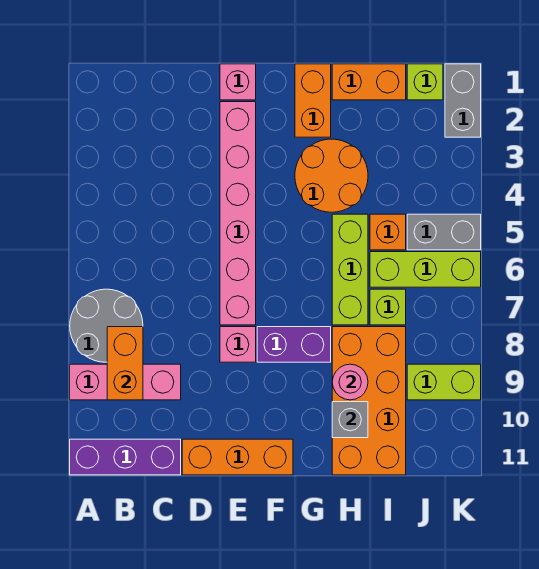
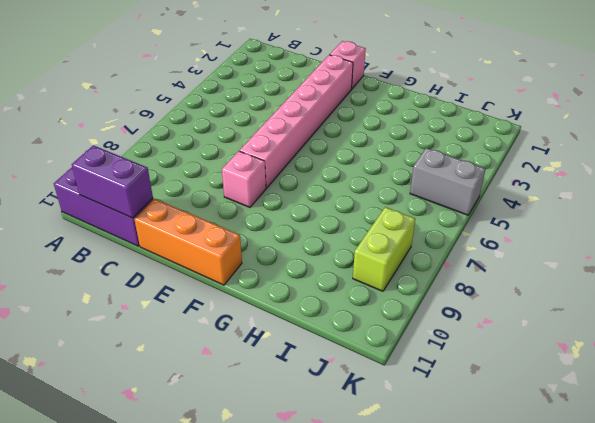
purple brick B11:C11 level 2 -> purple brick F8:G8 level 1
lime brick J8:J9 level 1 -> lime brick J9:K9 level 1
none -> grey round brick A7:B8 level 1
none -> pink brick A9:C9 level 1
none -> orange brick G1:G2 level 1

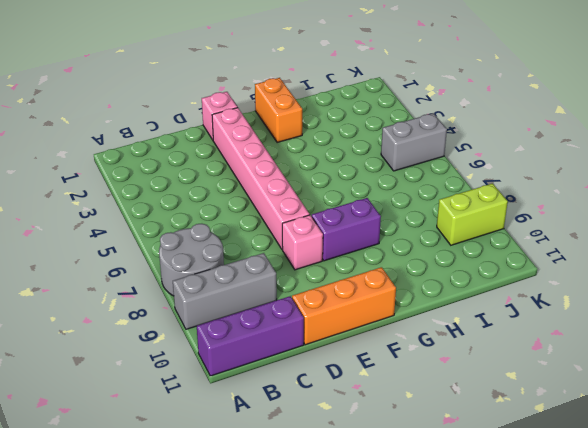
grey brick A9:C9 level 1 -> pink brick A9:C9 level 1
none -> orange round brick G3:H4 level 1
none -> orange brick H1:I1 level 1
none -> lime brick H5:H7 level 1

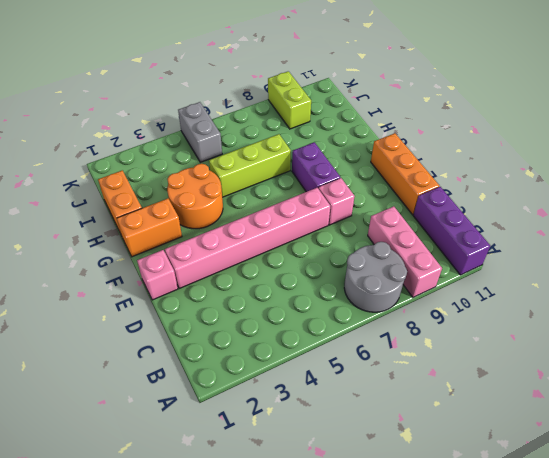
none -> orange brick H8:I11 level 1
none -> orange brick I5 level 1
none -> lime brick I6:K6 level 1

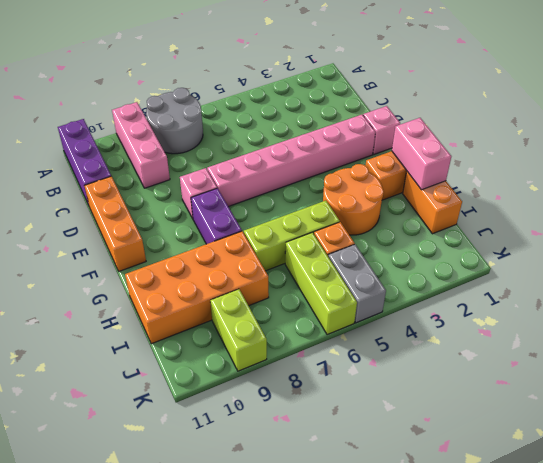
pink brick G1:H1 level 2 -> none
none -> lime brick I7 level 1
none -> lime brick J1 level 1
none -> grey brick K1:K2 level 1

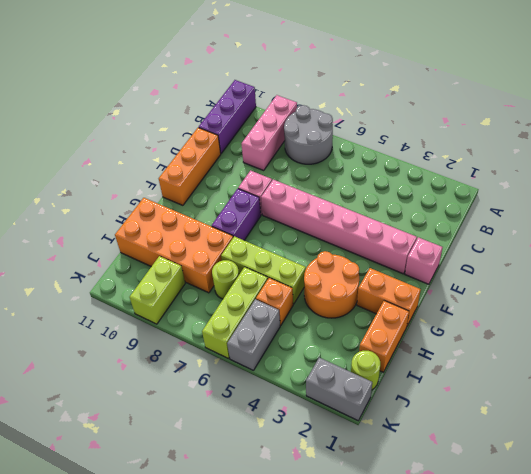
lime round brick I7 level 1 -> lime brick I7 level 1
lime round brick J1 level 1 -> lime brick J1 level 1
none -> orange brick B8:B9 level 2
none -> pink round brick H9 level 2
none -> grey brick H10 level 2

